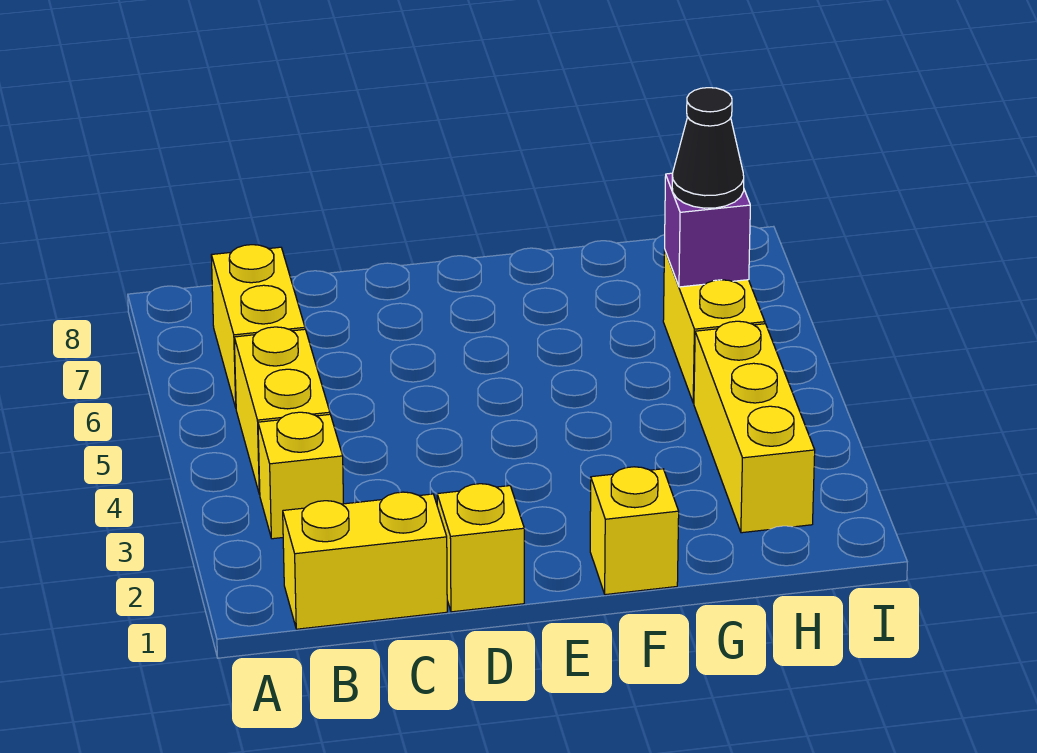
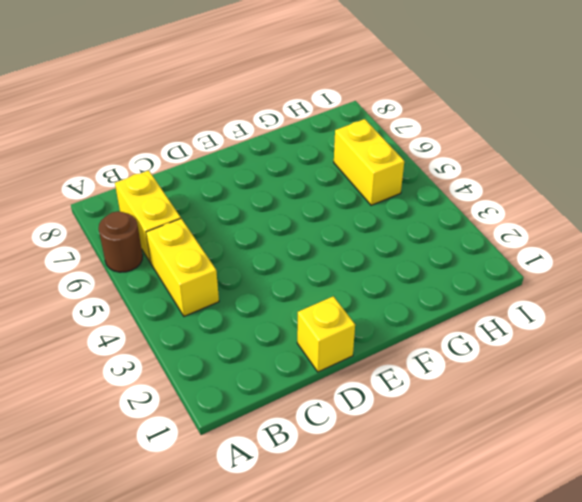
brown round brick A6 level 1 -> none
none -> yellow brick B1:C1 level 1
none -> yellow brick B3 level 1

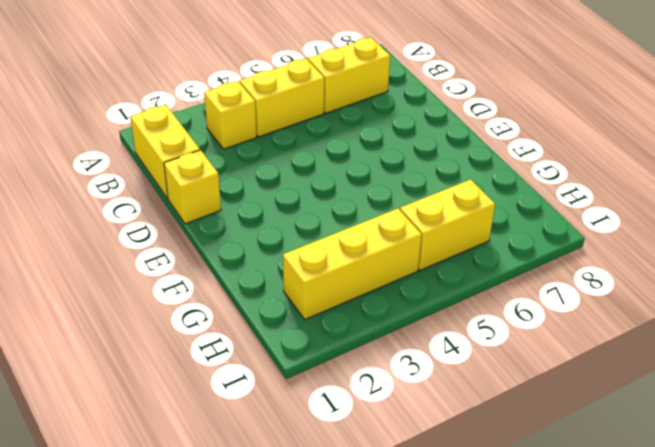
none -> yellow brick F1 level 1
none -> purple brick H6 level 2

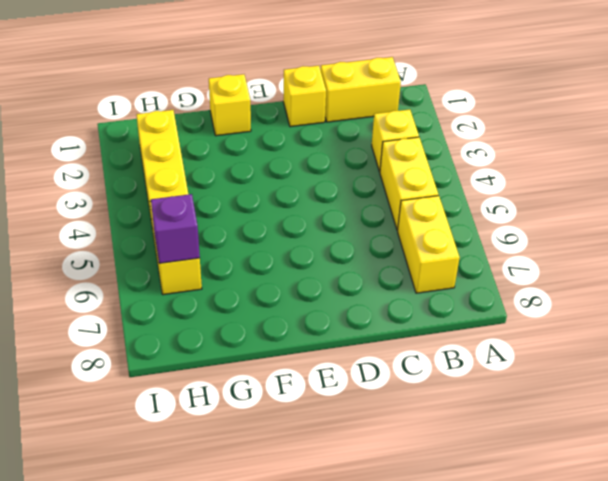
none -> black cone H6 level 3

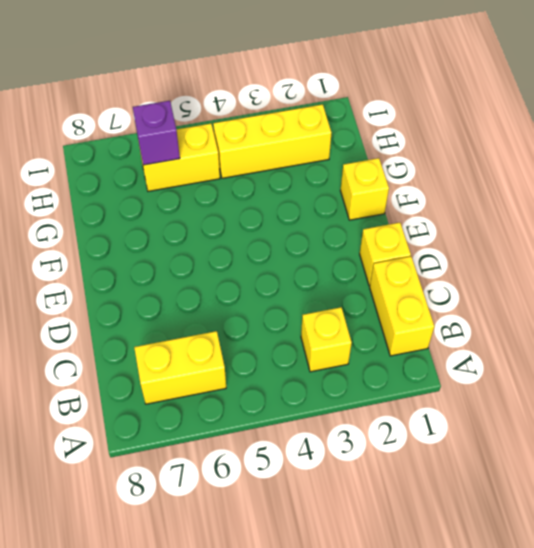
none -> yellow brick B4:B5 level 1
none -> black cone H6 level 3

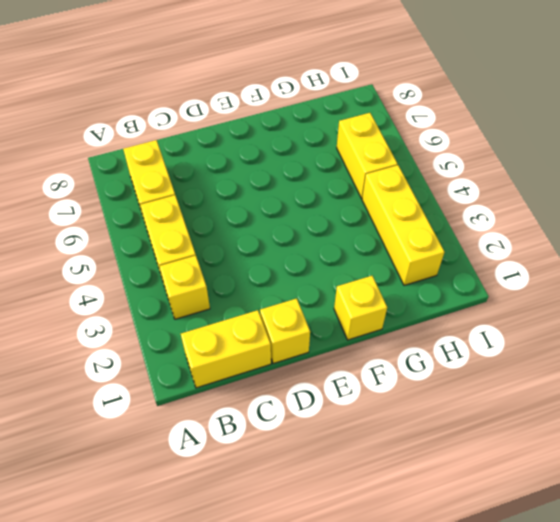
none -> purple brick H6 level 2
none -> black cone H6 level 3

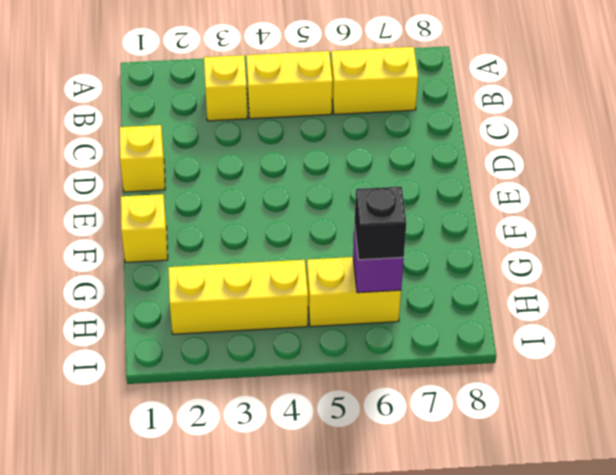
black brick H6 level 3 -> black cone H6 level 3
none -> yellow brick B1:C1 level 1

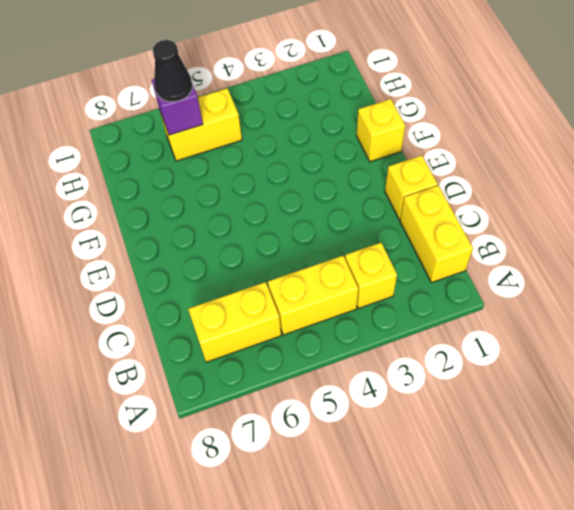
none -> yellow brick H2:H4 level 1

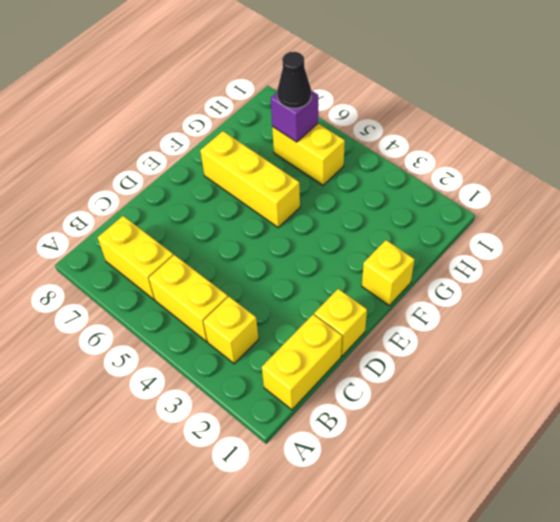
yellow brick F5:F7 level 1 -> yellow brick H2:H4 level 1

